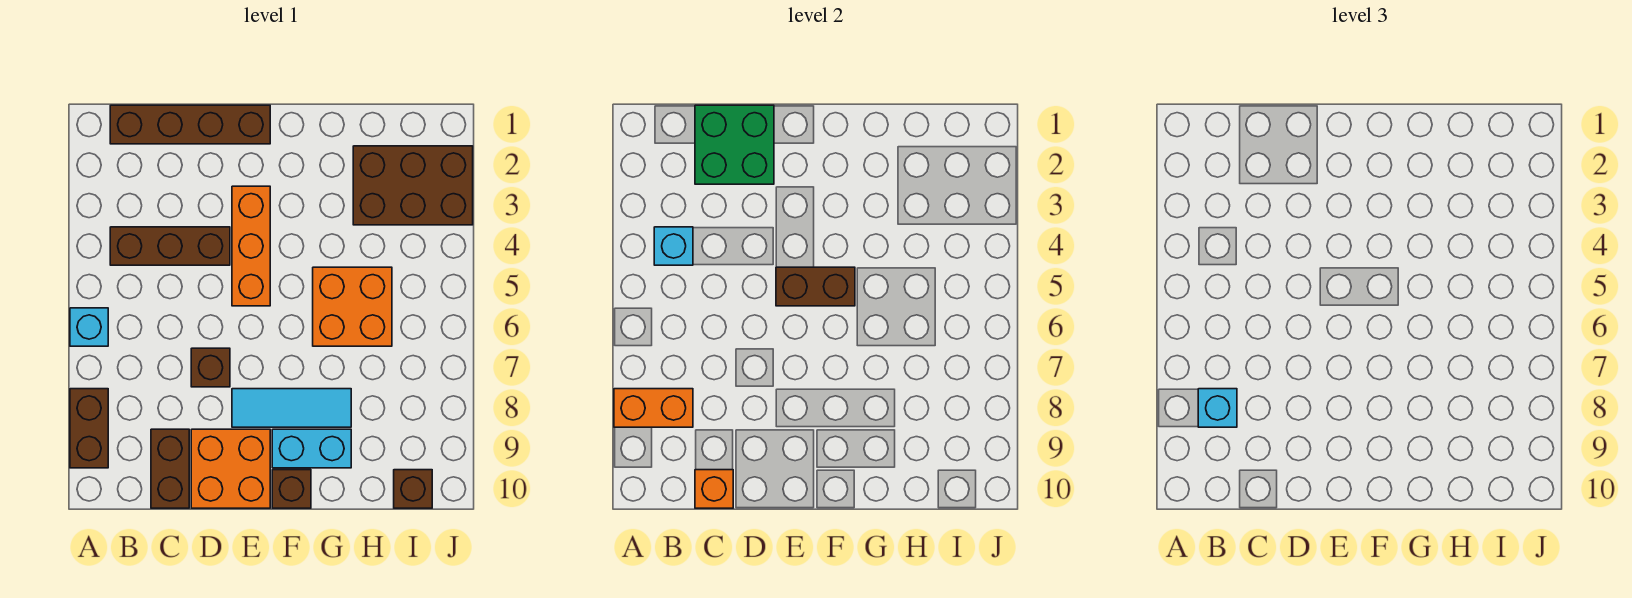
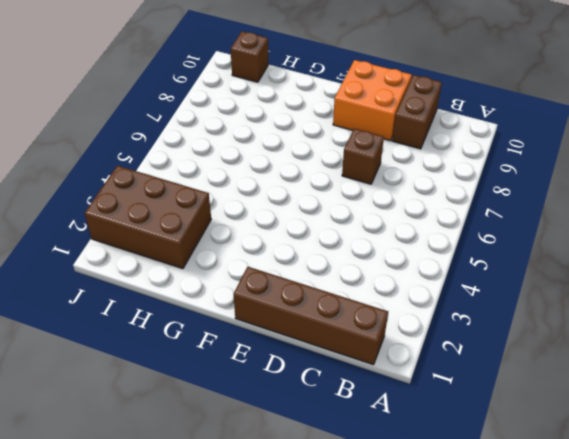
none -> cyan brick A6 level 1
none -> brown brick A8:A9 level 1
none -> brown brick B4:D4 level 1

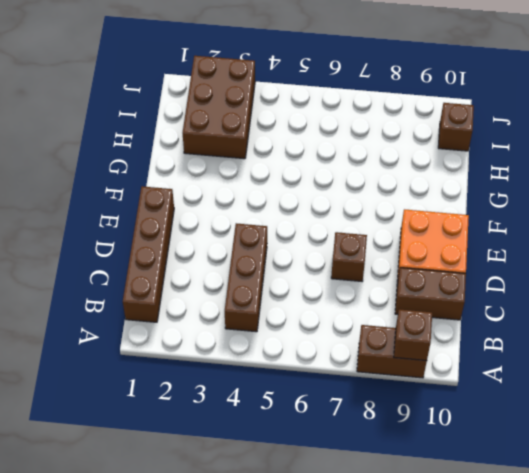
brown brick A9 level 2 -> brown brick F10 level 1
none -> cyan brick A6 level 1
none -> orange brick E3:E5 level 1
none -> cyan tile E8:G8 level 1

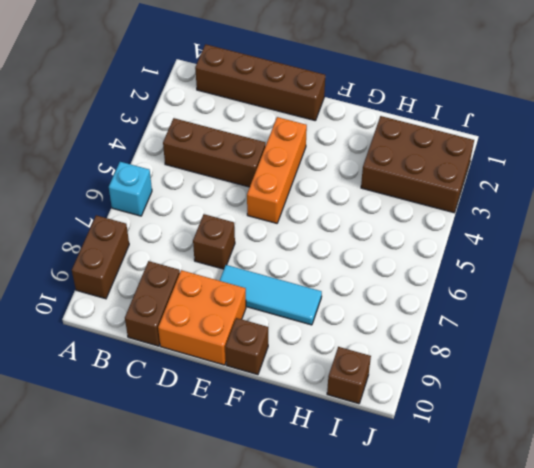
none -> cyan brick F9:G9 level 1
none -> orange brick G5:H6 level 1
none -> orange brick A8:B8 level 2

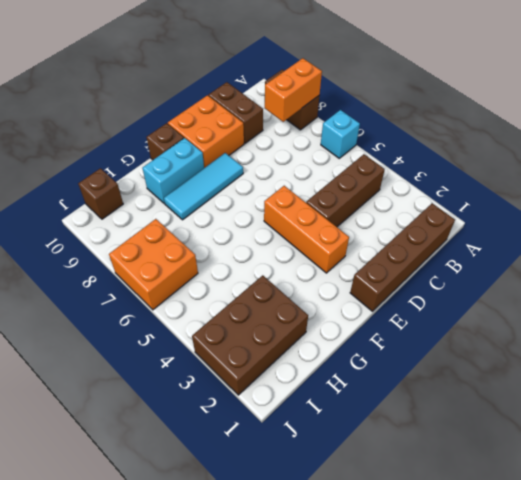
orange brick I6:J7 level 1 -> orange brick G5:H6 level 1
none -> brown brick D7 level 1
none -> cyan brick B4 level 2
none -> green brick C1:D2 level 2

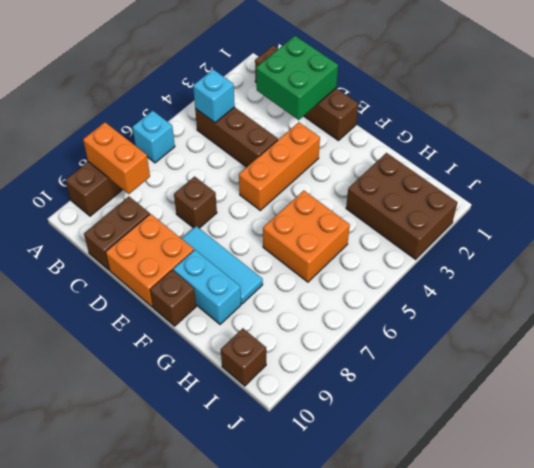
none -> orange brick C10 level 2
none -> brown brick E5:F5 level 2
none -> cyan brick B8 level 3

